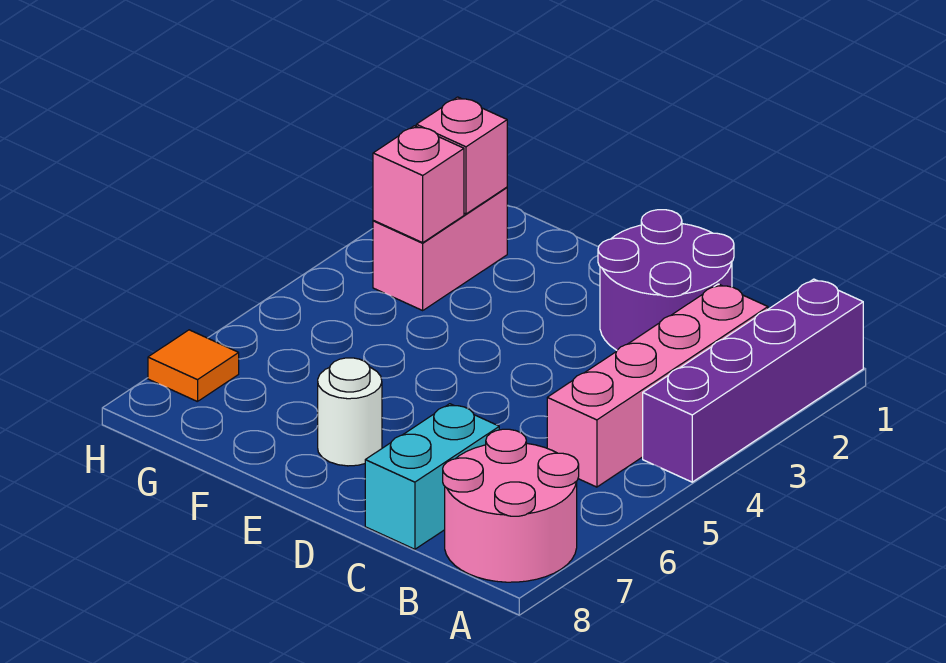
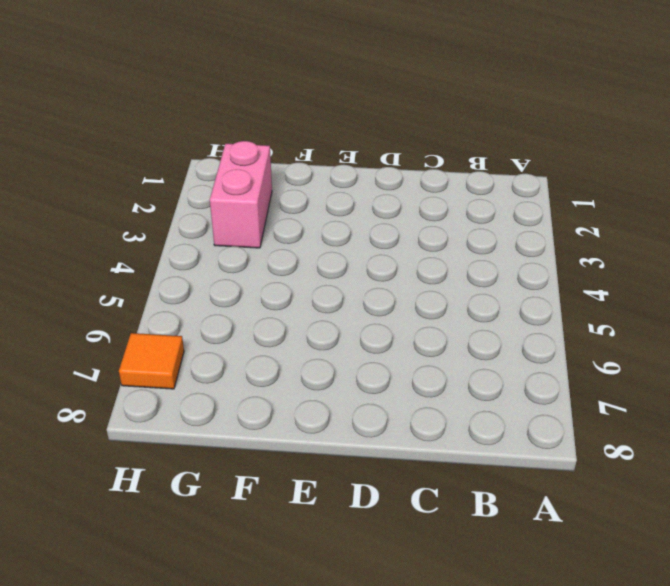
none -> purple brick A1:A4 level 1
none -> pink round brick A7:B8 level 1

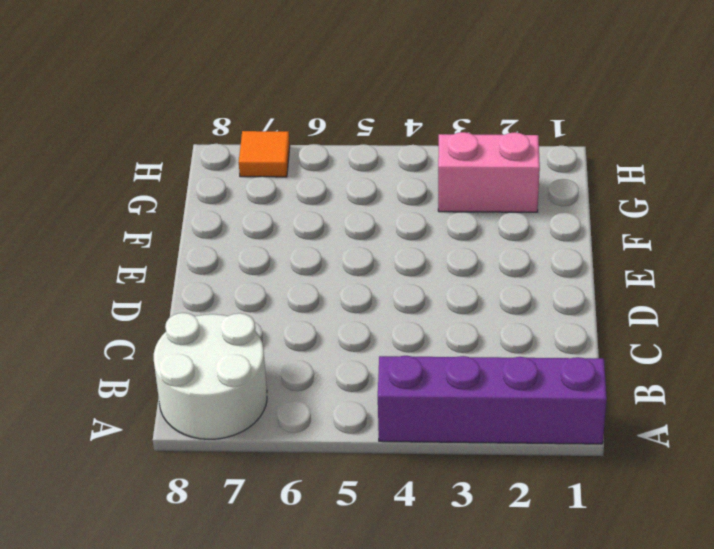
white round brick A7:B8 level 1 -> pink round brick A7:B8 level 1
none -> pink brick B2:B5 level 1
none -> purple round brick C1:D2 level 1

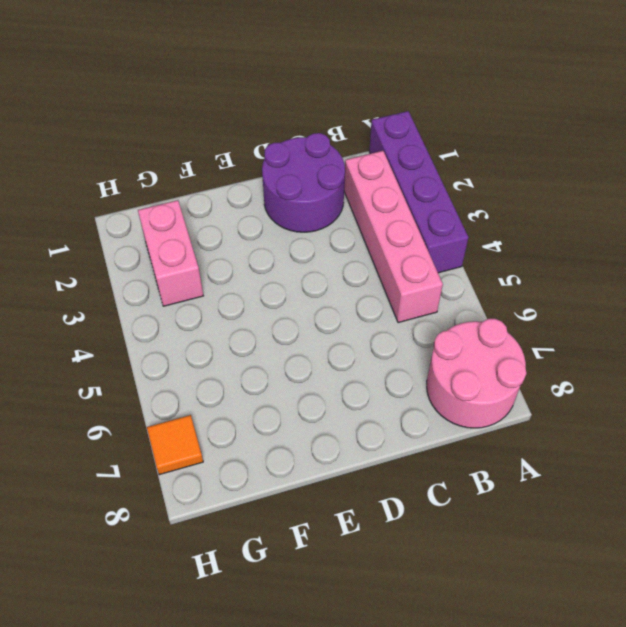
none -> cyan brick C7:C8 level 1
none -> white round brick E7 level 1

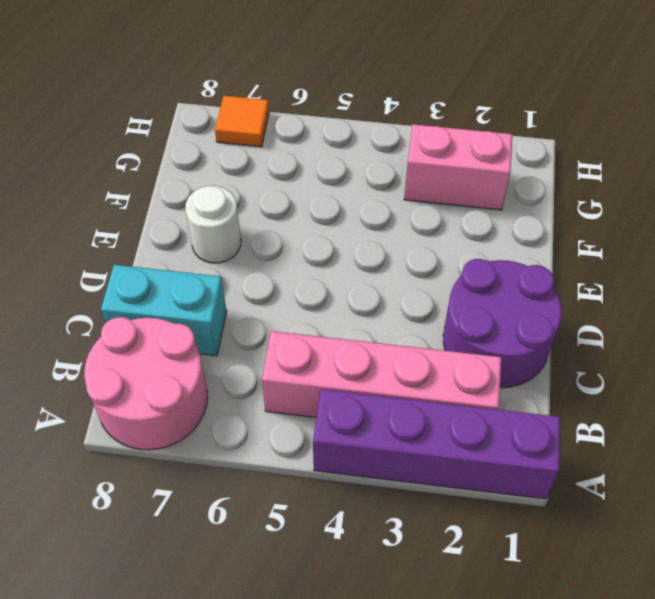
none -> pink brick G2 level 2
none -> pink brick G3 level 2

